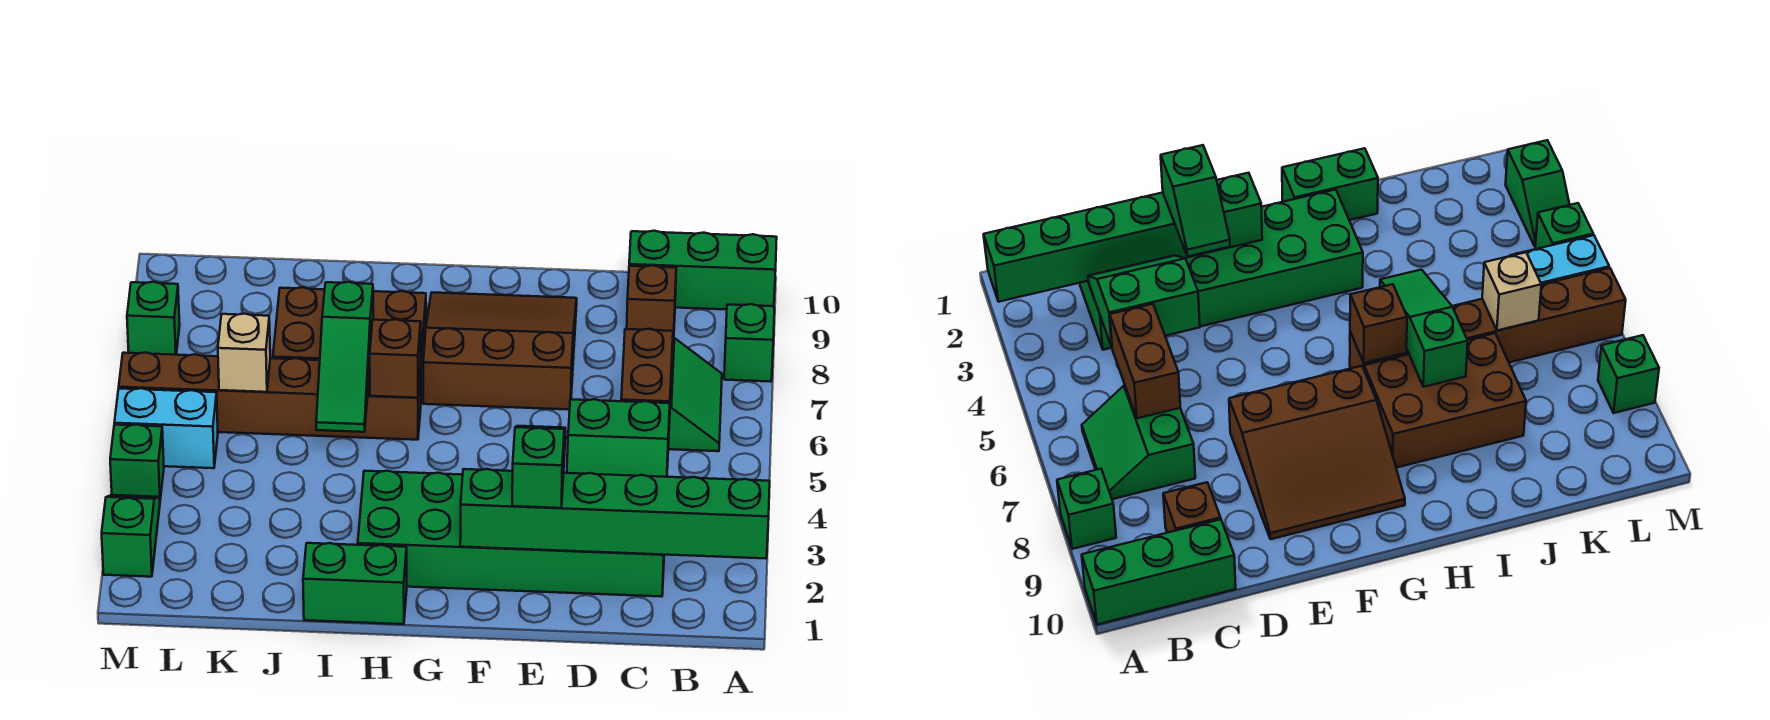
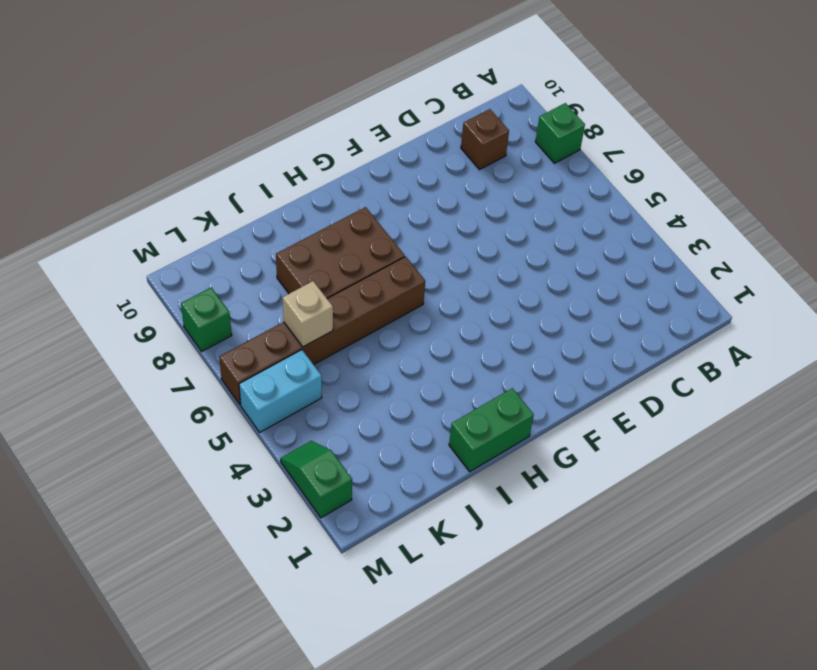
none -> green brick A10:C10 level 1
none -> green slope B6:C7 level 1 top C
none -> green brick C2:H3 level 1

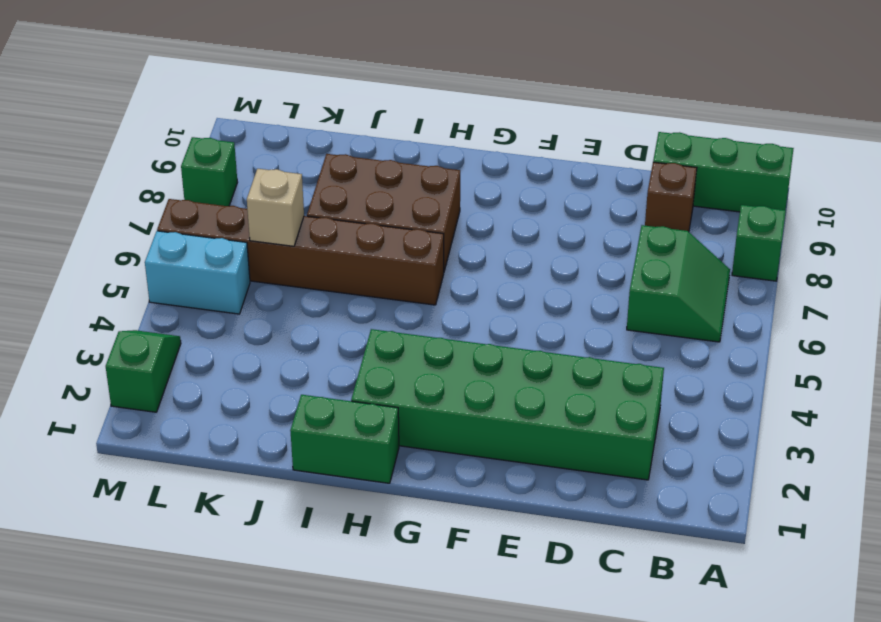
none -> brown slope E7:G9 level 1 top 7
none -> green brick M4 level 1
none -> green brick A2:F2 level 2

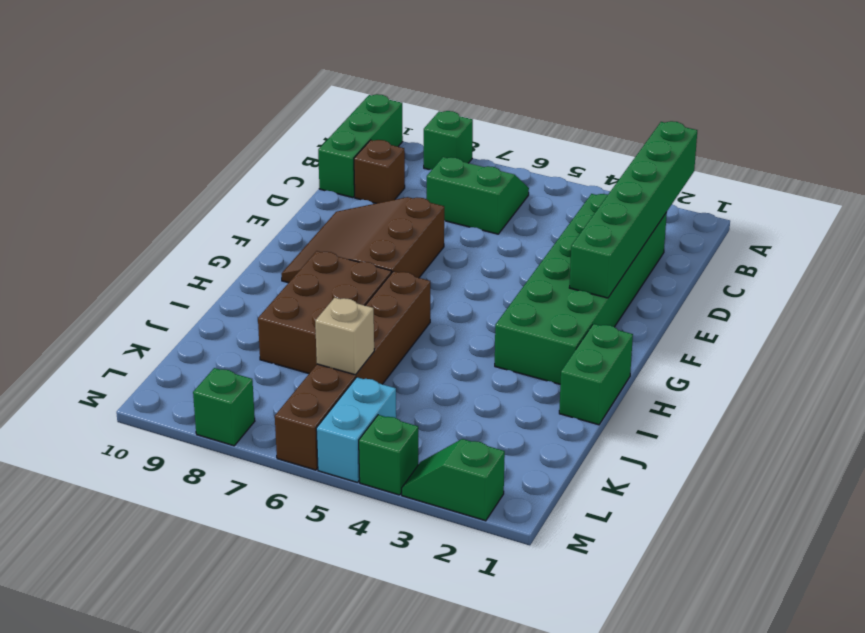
none -> green slope C3:D4 level 2 top 4
none -> brown brick C5:C6 level 2
none -> brown brick H6 level 2

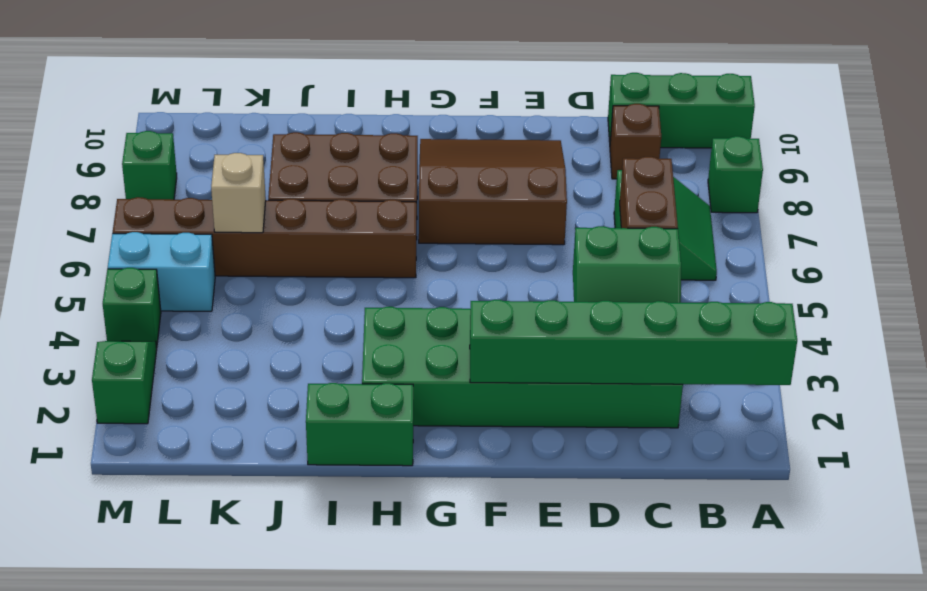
none -> brown brick H6 level 2
none -> green slope I5:I7 level 2 top 7
none -> green slope E2:E3 level 3 top 2

